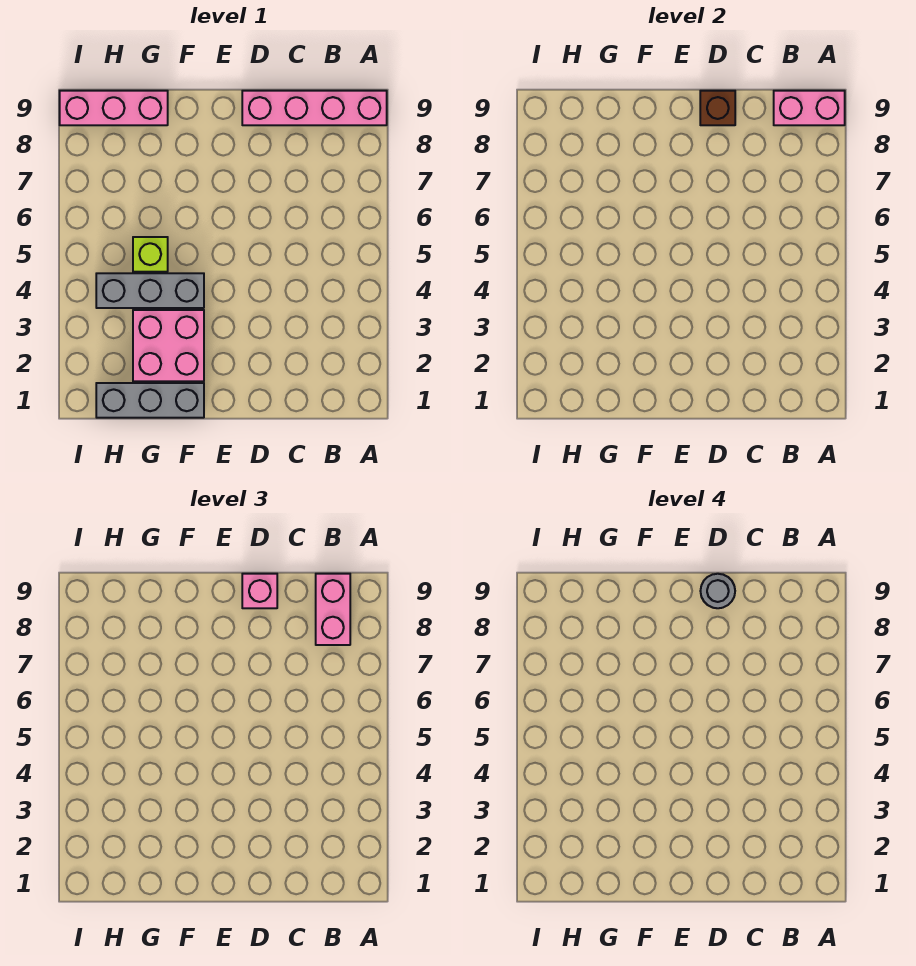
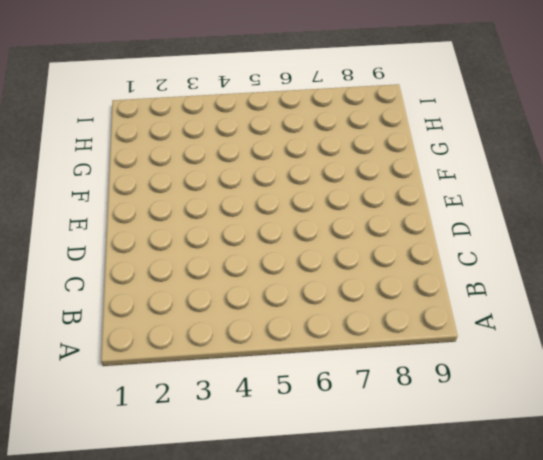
none -> pink brick A9:D9 level 1
none -> grey brick F1:H1 level 1

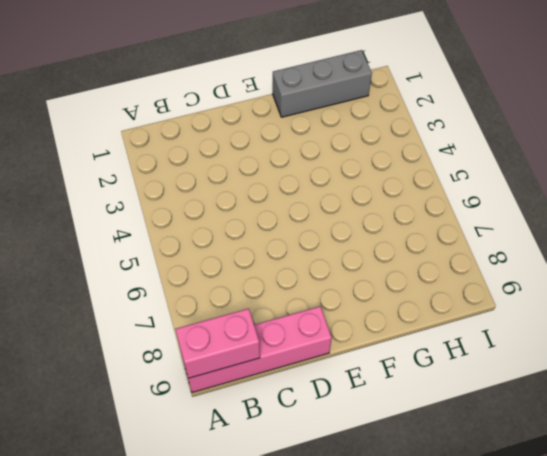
none -> pink brick F2:G3 level 1
none -> grey brick F4:H4 level 1

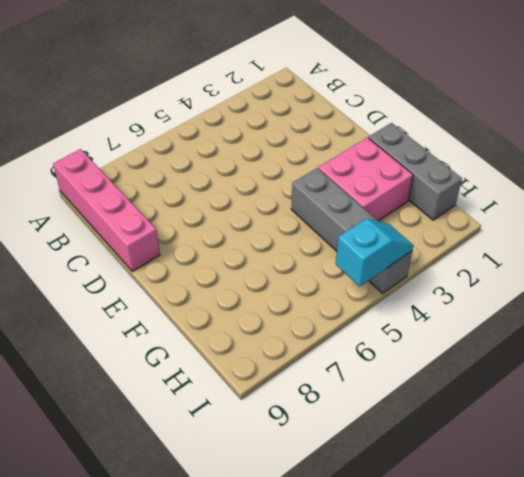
grey brick F4:I4 level 1 -> grey brick F4:H4 level 1
cyan slope I4:I5 level 2 top 5 -> none
none -> lime brick G5 level 1
none -> pink brick G9:I9 level 1

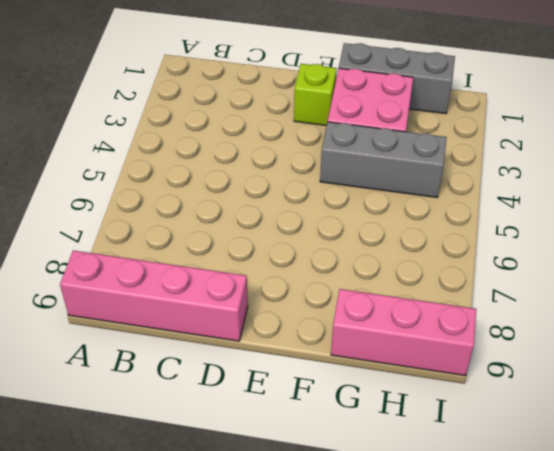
lime brick E2 level 1 -> lime brick G5 level 1
none -> pink brick A9:B9 level 2
none -> brown brick D9 level 2

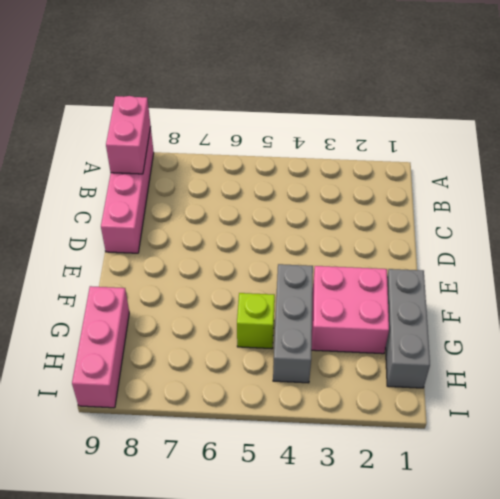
none -> brown brick D9 level 2
none -> pink brick B8:B9 level 3

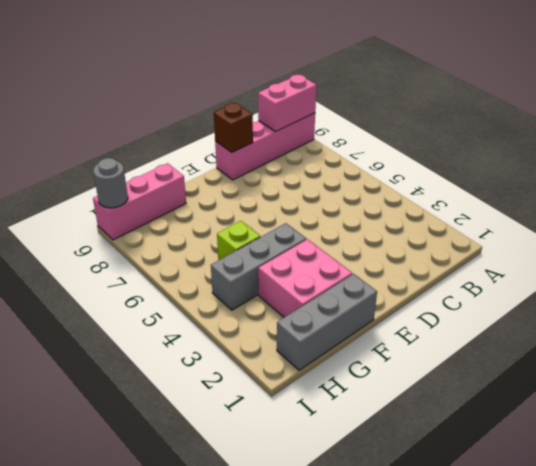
grey round brick I9 level 2 -> grey round brick D9 level 4
none -> pink brick B8:B9 level 3
none -> pink brick D9 level 3

